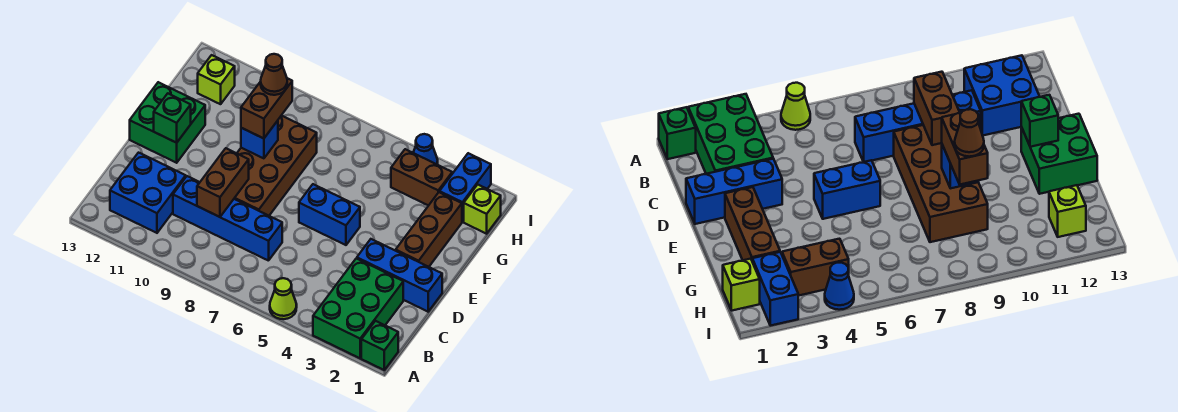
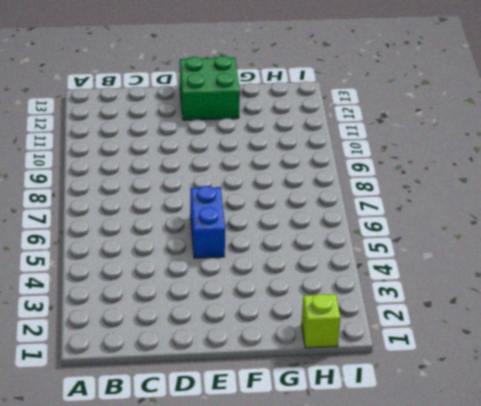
none -> green brick A1 level 1
none -> green brick A2:C3 level 1
none -> lime cone A5 level 1

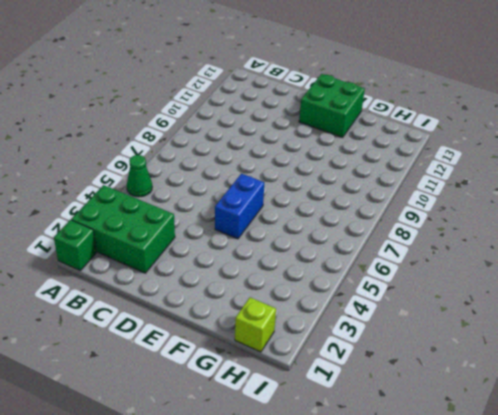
green cone A5 level 1 -> lime cone A5 level 1
none -> blue brick B11:C12 level 1
none -> blue brick C7:C10 level 1
none -> blue brick D1:D3 level 1

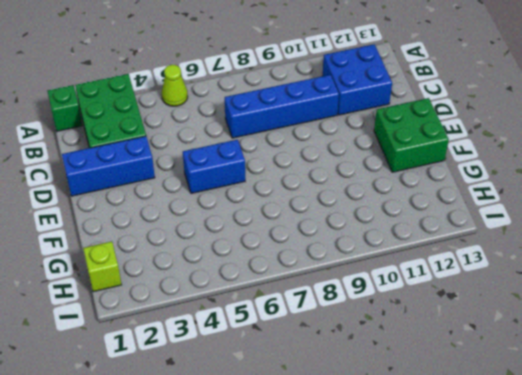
none -> brown brick D8:G9 level 1
none -> brown brick E2:G2 level 1
none -> blue brick H2:I2 level 1

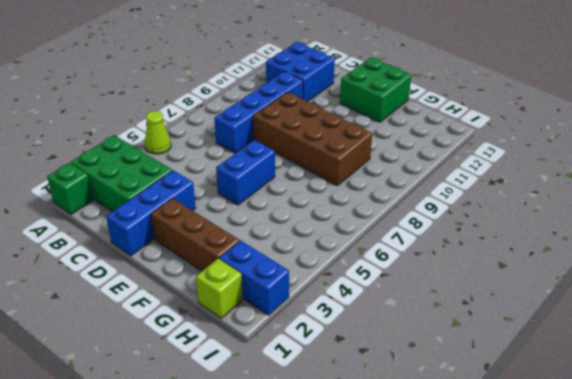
none -> brown brick H3:H4 level 1
none -> lime brick H12 level 1
none -> blue cone I4 level 1

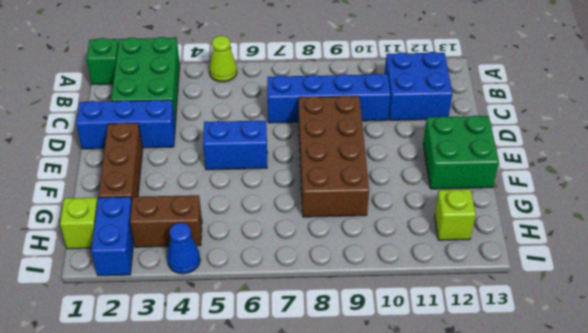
none -> brown brick C9:D9 level 2
none -> green brick E12 level 2
none -> blue brick F9 level 2

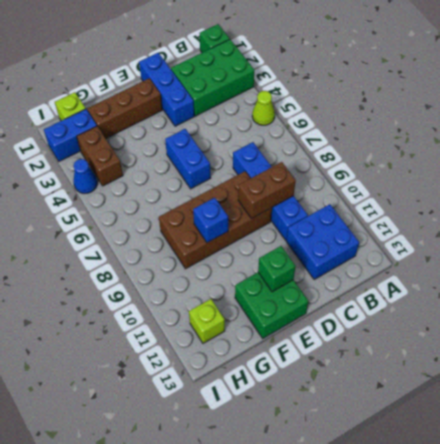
none -> brown brick F9:G9 level 3
none -> brown cone G9 level 4

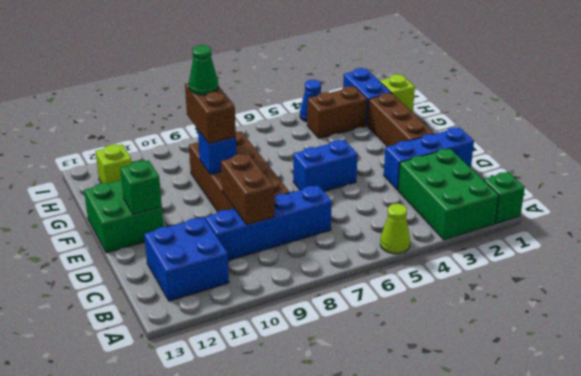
green cone G9 level 4 -> brown cone G9 level 4

